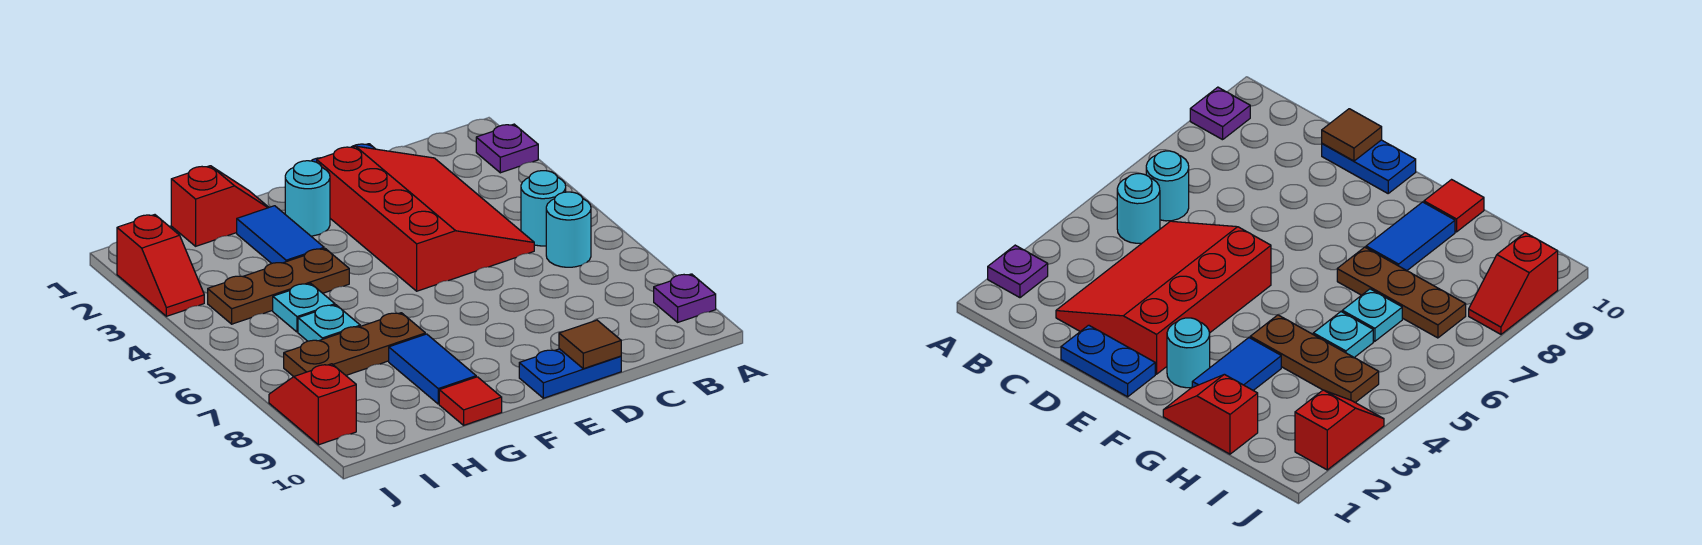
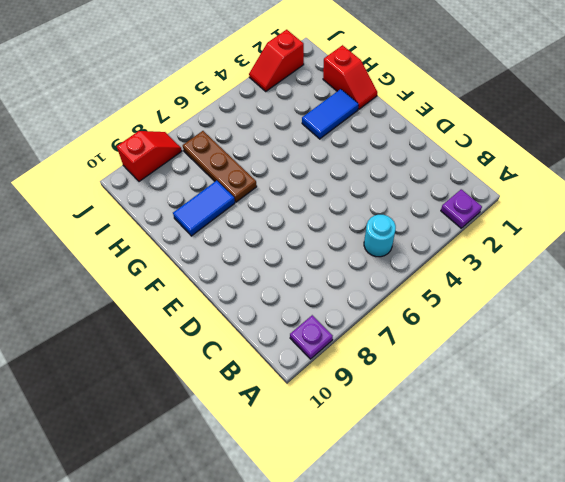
none -> cyan round brick B6 level 1
none -> red slope C2:E5 level 1 top E
none -> blue plate D1:E1 level 1

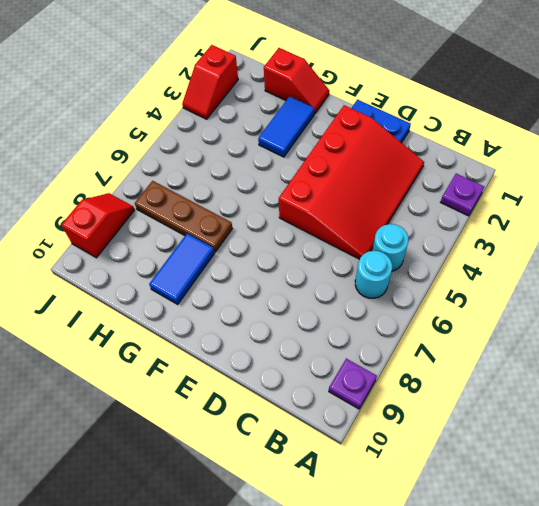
none -> blue plate D10:E10 level 1
none -> cyan round brick F2 level 1
none -> brown plate G4:I4 level 1

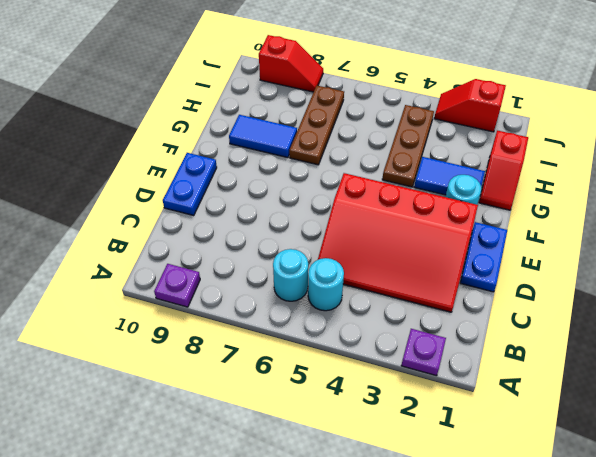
none -> red tile G10 level 1
none -> cyan plate H5 level 1
none -> cyan plate H6 level 1

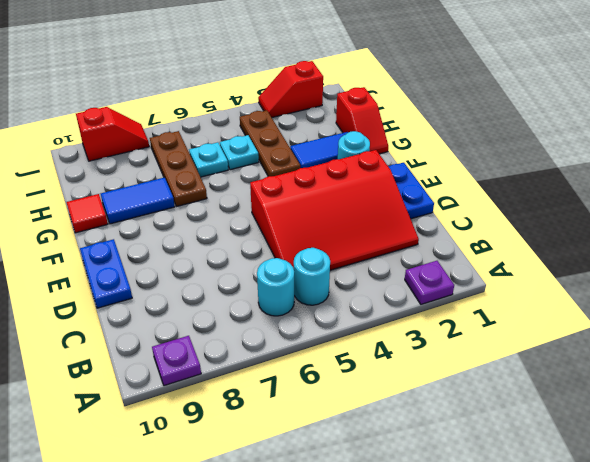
none -> brown tile D10 level 2

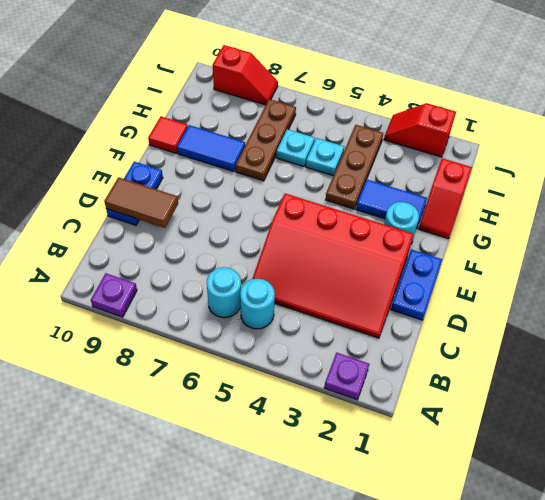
brown tile D9:D10 level 2 -> brown tile D10 level 2

